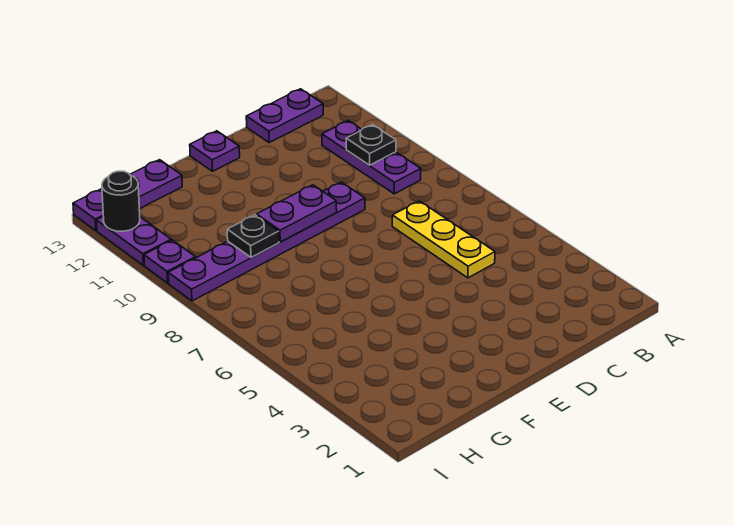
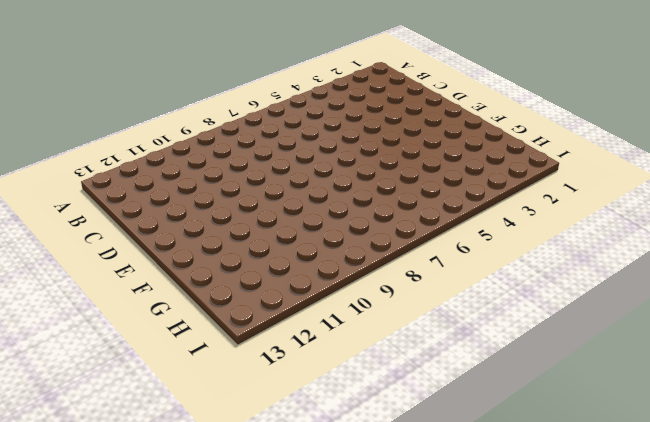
none -> purple plate B9:B11 level 1
none -> purple plate B13:C13 level 1
none -> yellow plate C5:C7 level 1

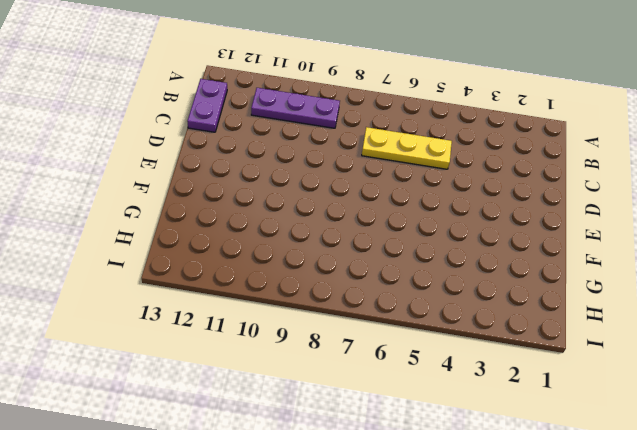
none -> purple plate D9:I9 level 1
none -> purple plate E13 level 1
none -> purple plate G13:I13 level 1

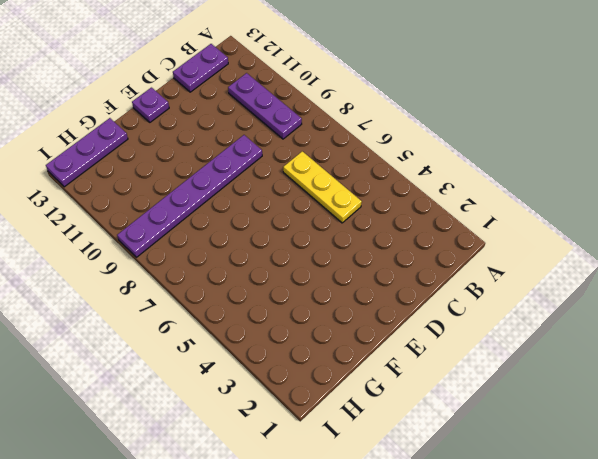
none -> purple plate I10 level 1
none -> purple plate I11:I12 level 1
none -> black plate B10 level 2

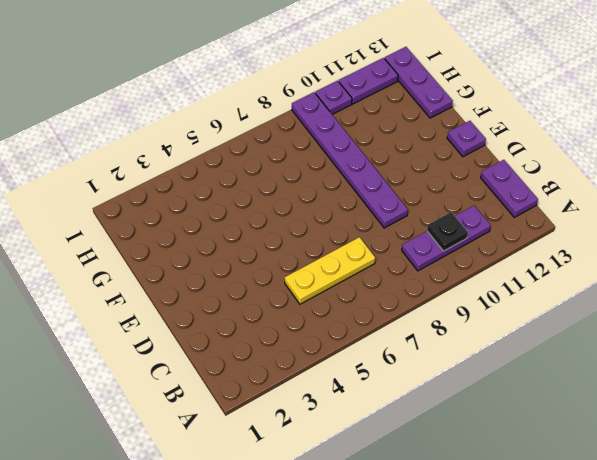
none -> purple plate E9:F9 level 2
none -> black plate G9 level 2
none -> black round brick I12 level 2

